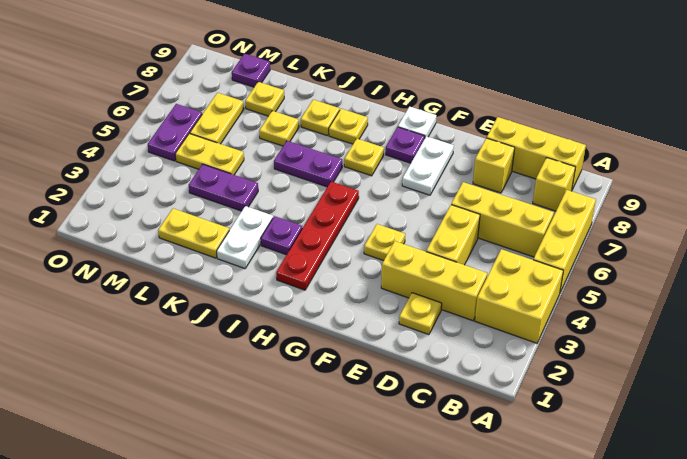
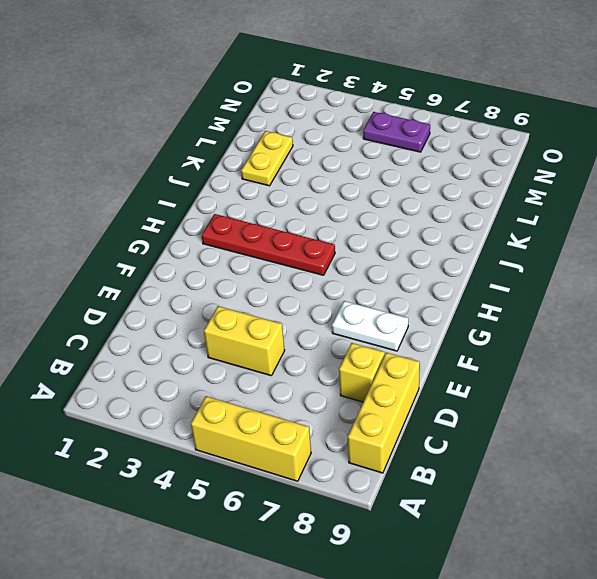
none -> yellow brick A3:B4 level 1
none -> yellow brick B6:D6 level 1
none -> yellow brick B8 level 1

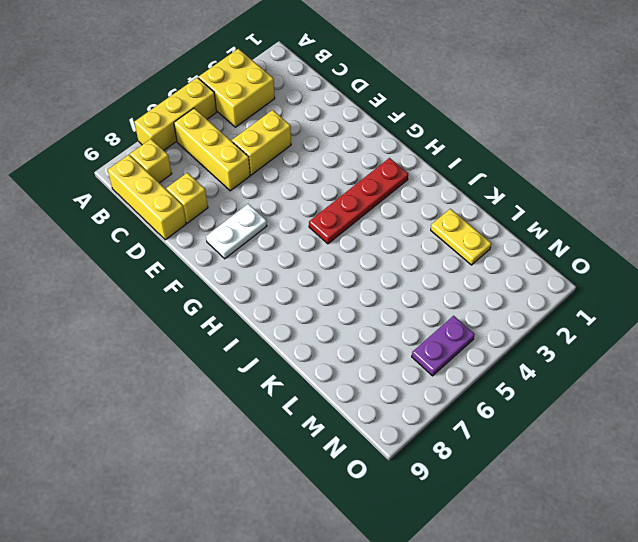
none -> yellow brick C3:E3 level 1
none -> yellow plate D2 level 1
none -> yellow plate F4 level 1

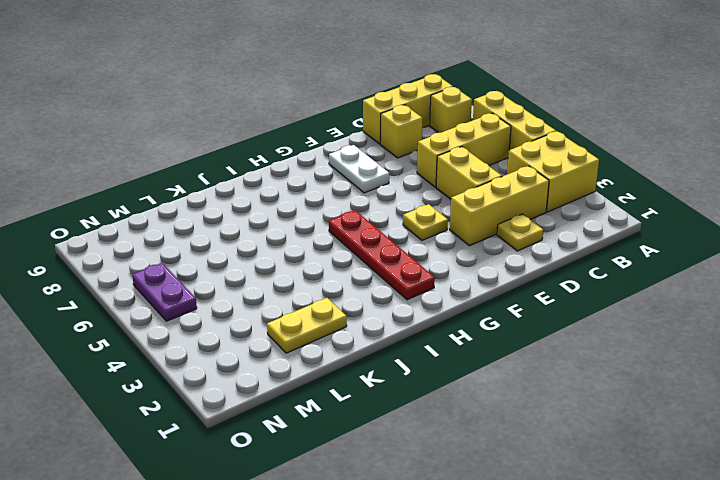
none -> purple plate G8 level 1
none -> white plate G9 level 1
none -> yellow plate H7 level 1

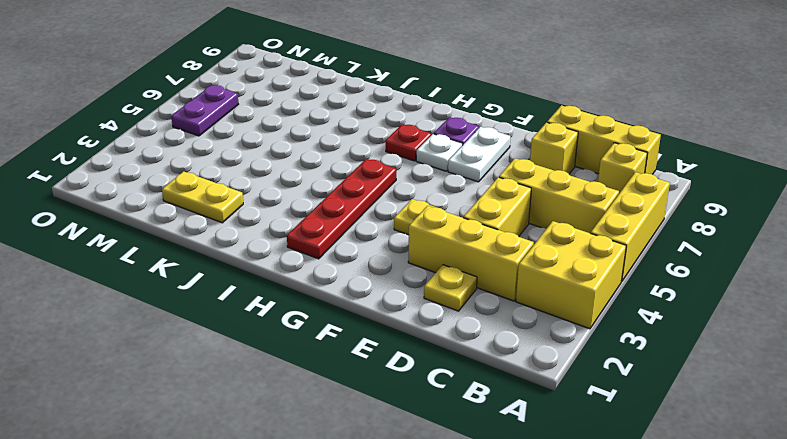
white plate G7 level 1 -> white plate G9 level 1
red plate H7 level 1 -> yellow plate H7 level 1
none -> purple plate I3 level 1
none -> purple plate I6:J6 level 1
none -> yellow plate I8 level 1

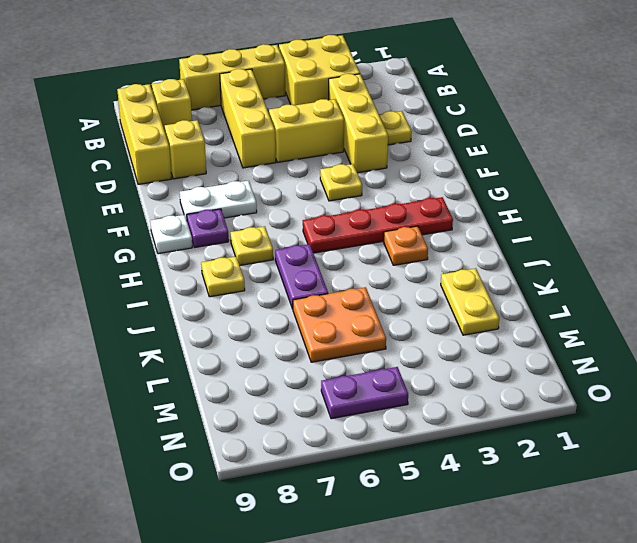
orange plate I3 level 1 -> purple plate I3 level 1
orange plate K5:L6 level 1 -> yellow plate L5:M5 level 1
none -> white plate J2:J3 level 1
none -> yellow plate J8 level 1
none -> purple plate K4:L4 level 1

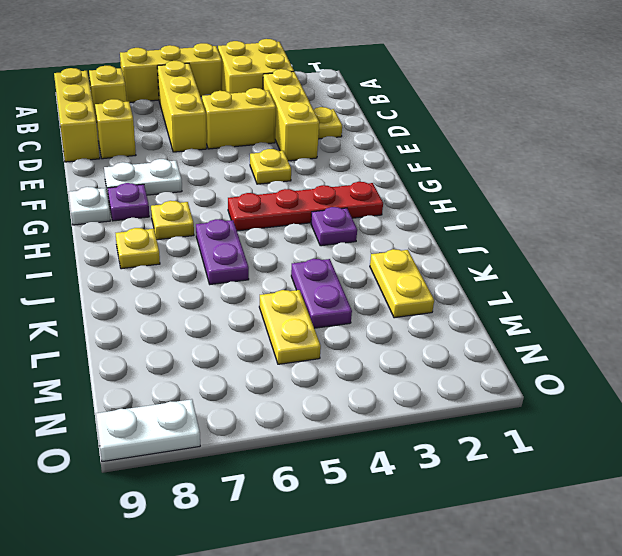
white plate O8:O9 level 1 -> white plate J2:J3 level 1
none -> yellow plate J8 level 1
none -> yellow plate K7 level 1
none -> yellow plate L8 level 1

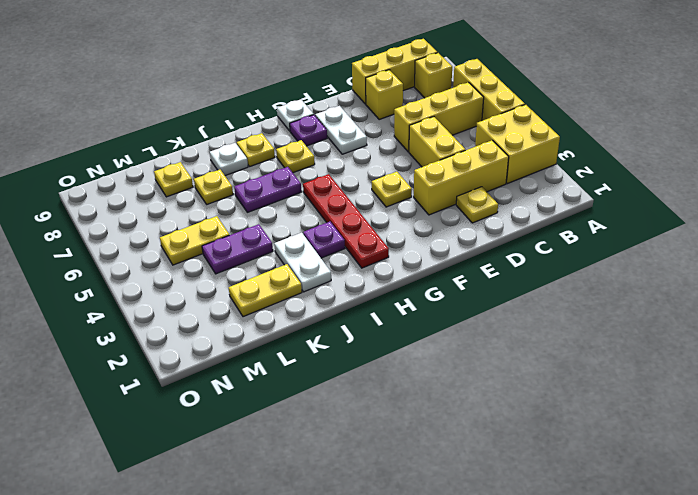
white plate J8 level 1 -> yellow plate J8 level 1
none -> yellow plate M6:M7 level 1
none -> purple plate M9 level 1
none -> purple plate N5:N6 level 1

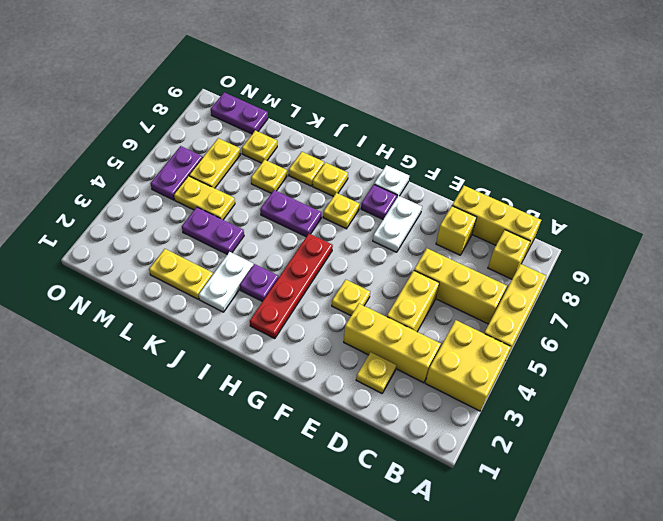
purple plate M9:N9 level 1 -> purple plate M9 level 1

